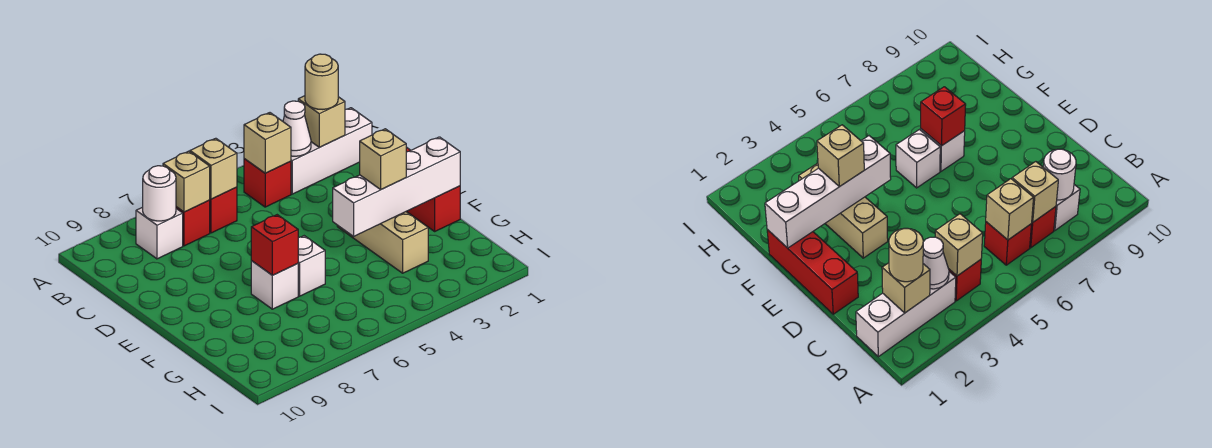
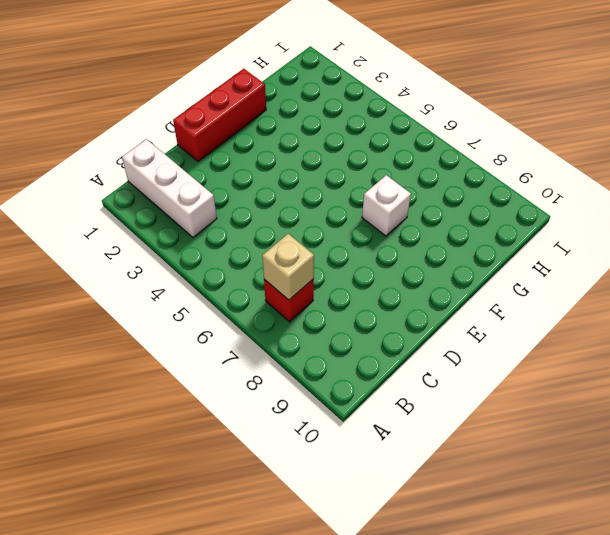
none -> red brick B4 level 1
none -> red brick B6 level 1
none -> white brick B8 level 1

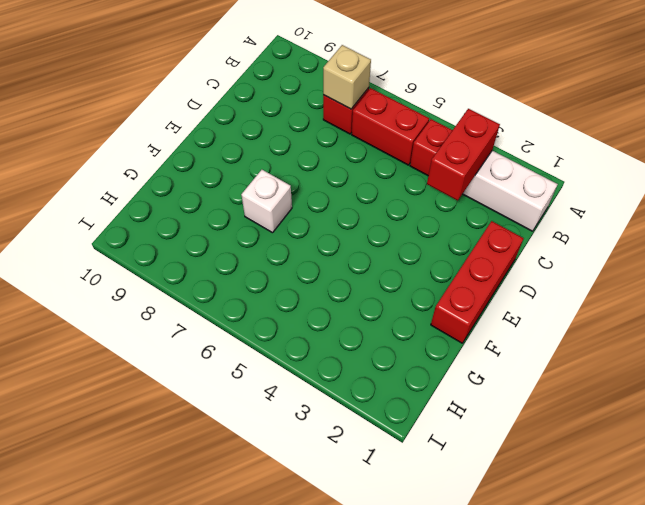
red brick B3:C3 level 2 -> white cone B3 level 2
red brick B5:B6 level 1 -> red brick B6 level 1
none -> white brick B8 level 1
none -> tan brick E3:G3 level 1
none -> white brick F6 level 1

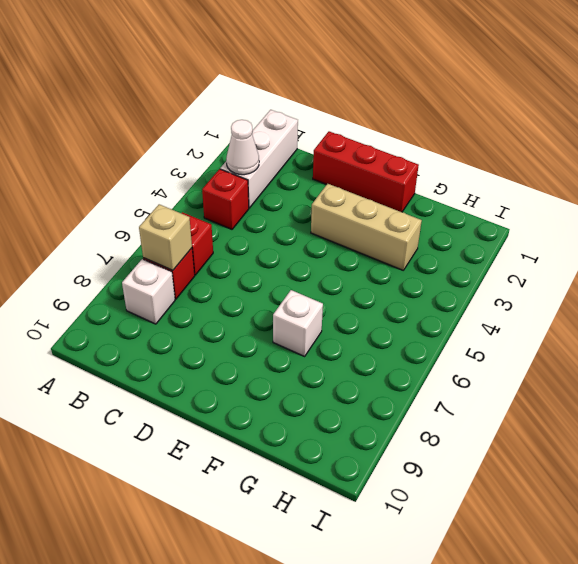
none -> white brick F6 level 1
none -> tan brick B2 level 2
none -> tan brick B4 level 2

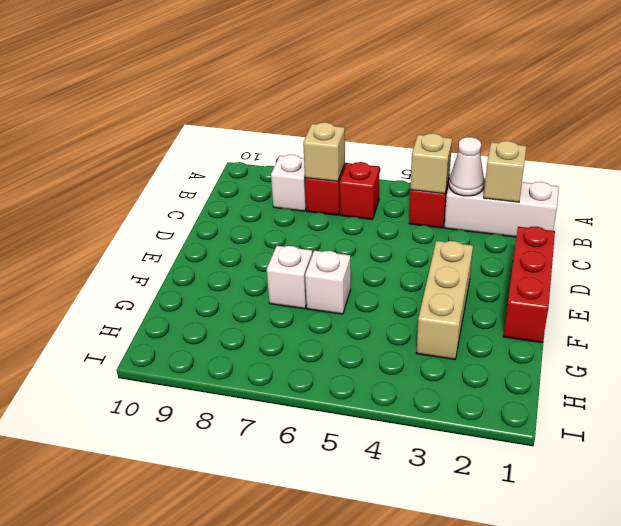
none -> tan brick B6 level 2
none -> white round brick B8 level 2
none -> white brick F1:F4 level 2

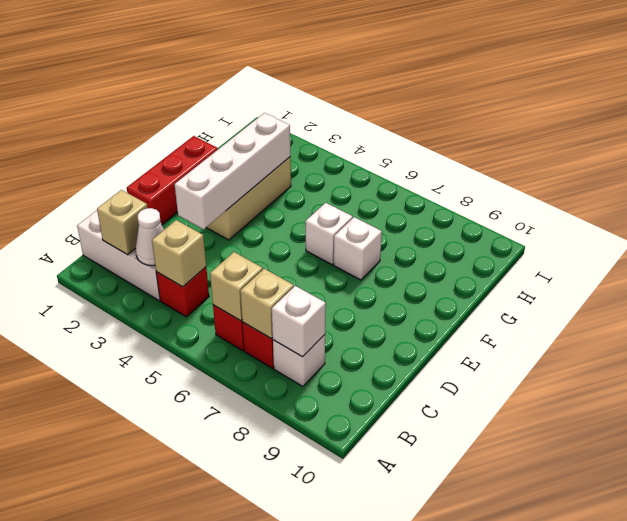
white brick B8 level 2 -> white round brick B8 level 2
white brick D3:G3 level 2 -> white brick F1:F4 level 2
none -> red brick F7 level 2
none -> tan round brick B2 level 3
none -> tan brick F3 level 3

